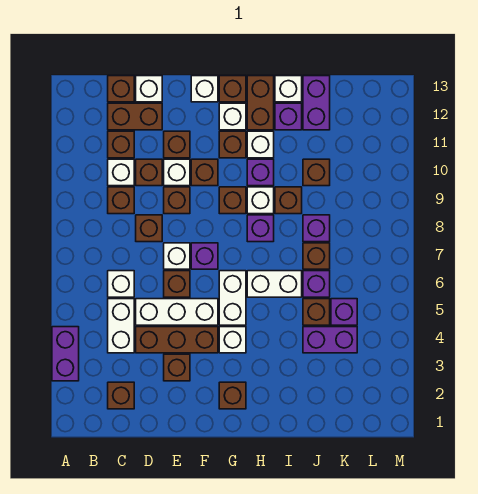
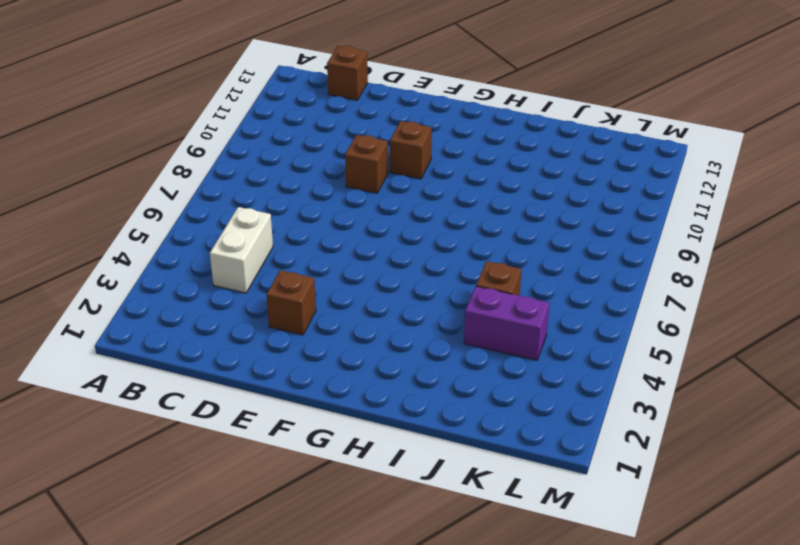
none -> purple brick A3:A4 level 1
none -> brown brick C2 level 1
none -> white brick C6 level 1
none -> brown brick C9 level 1

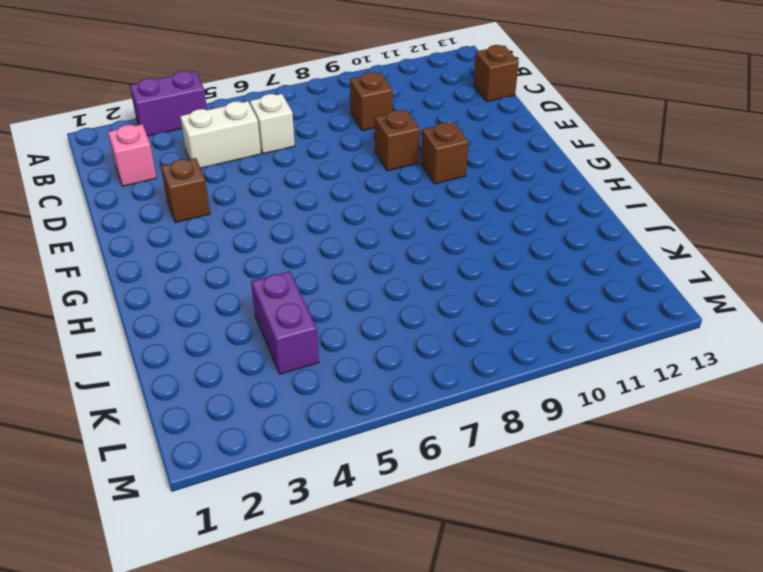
pink brick C2 level 1 -> brown brick C2 level 1
none -> white brick C10 level 1
none -> brown brick C11 level 1
none -> brown brick C12:D12 level 1
none -> brown brick D4:F4 level 1

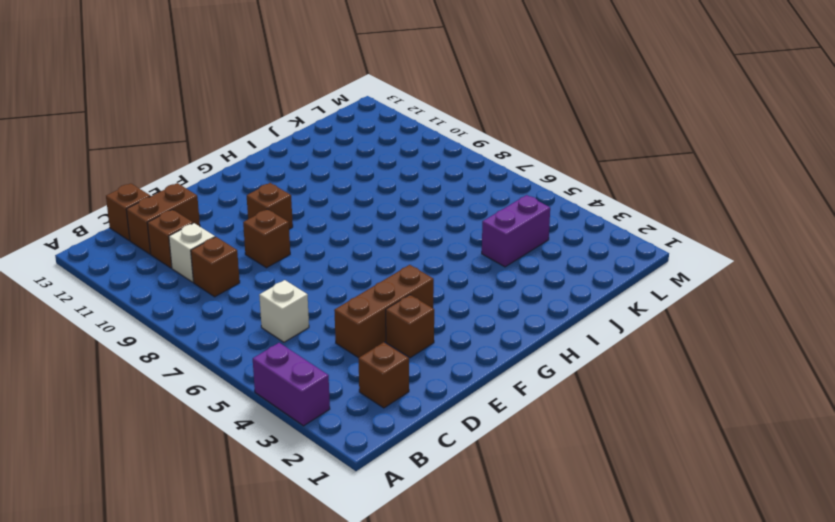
none -> white brick C4:C5 level 1
none -> white brick D5:F5 level 1
none -> brown brick D8 level 1
none -> brown brick D10 level 1

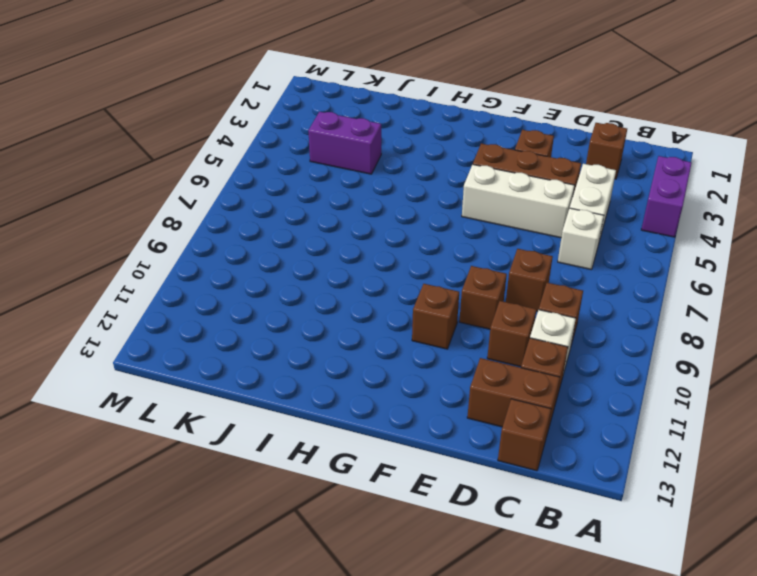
none -> white brick D13 level 1
none -> brown brick E6 level 1
none -> white brick E7 level 1
none -> white brick E10 level 1

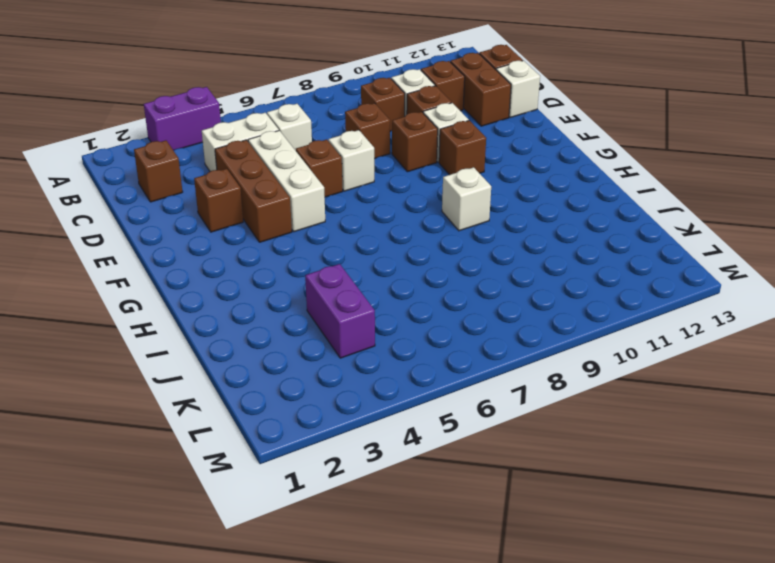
none -> brown brick E11 level 1
none -> purple brick F7 level 1
none -> white brick F13 level 1
none -> brown brick G2 level 1

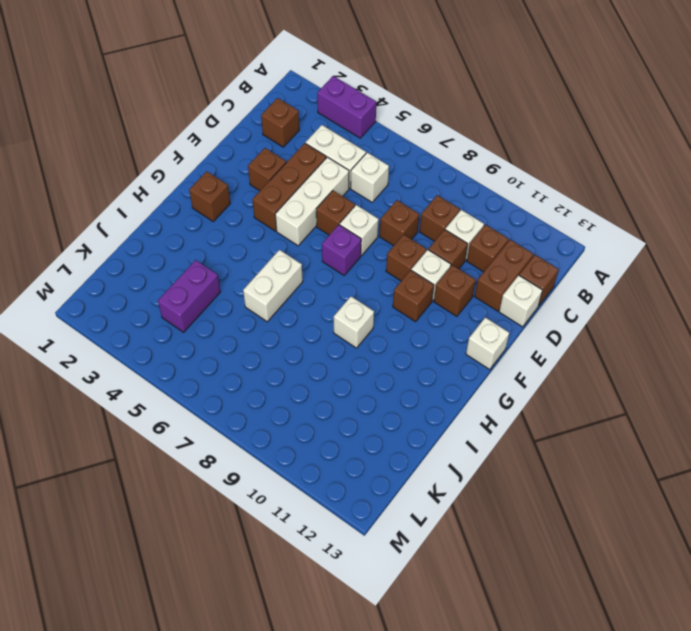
none -> white brick G4 level 1
none -> white brick G5:G6 level 1
none -> brown brick G9 level 1
none -> brown brick G11 level 1

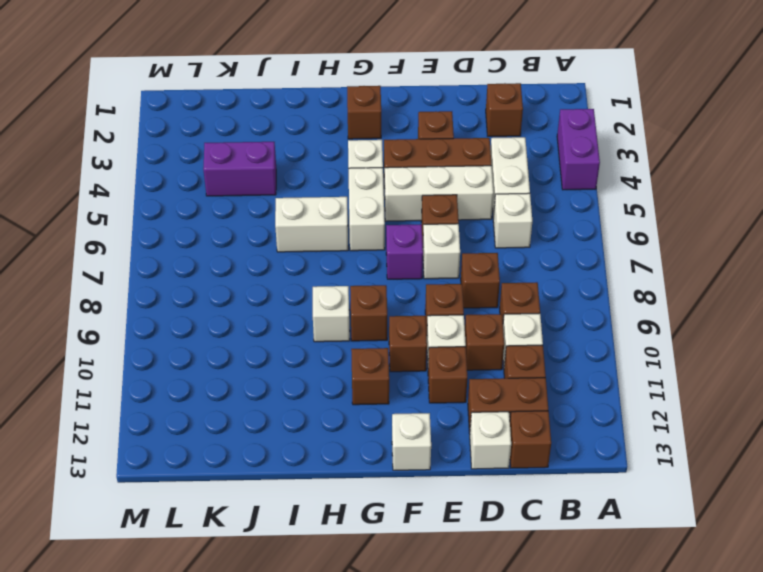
none -> white brick G12 level 1
none -> brown brick G13 level 1
none -> purple brick H8 level 1
none -> purple brick H10 level 1

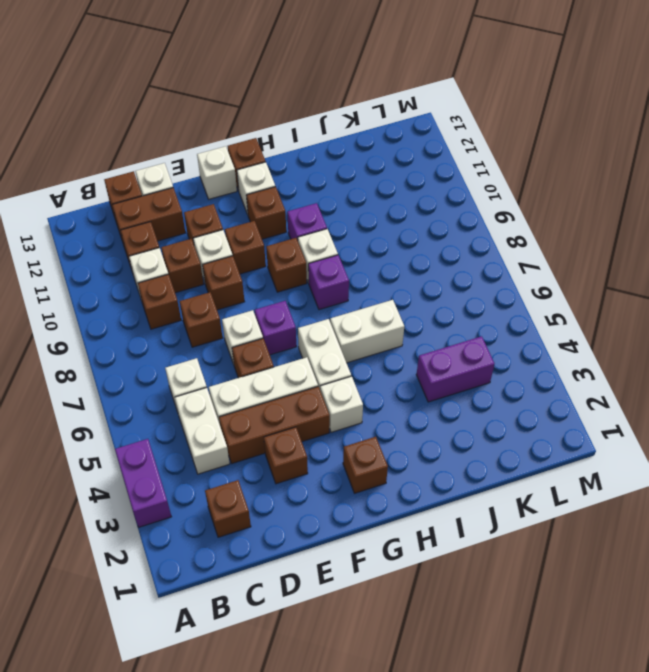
none -> white brick H11 level 1
none -> brown brick H12:H13 level 1
none -> brown brick I9 level 1
none -> purple brick I12 level 1

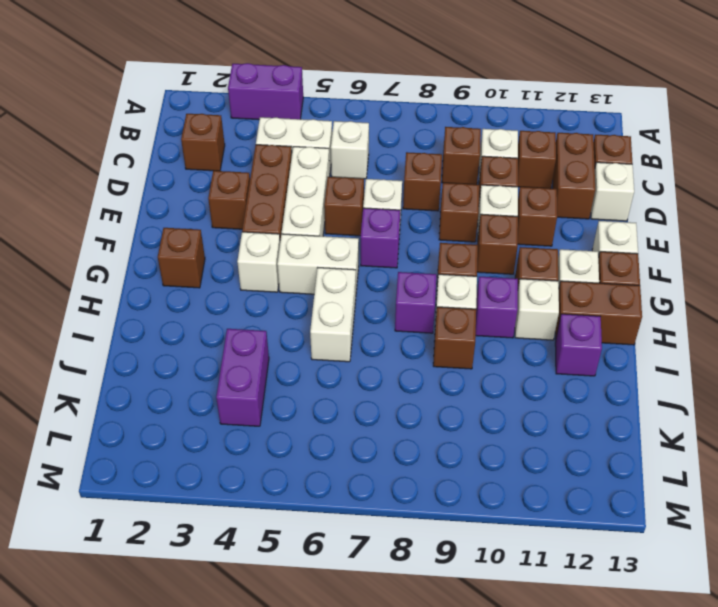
none -> white brick I13 level 1
none -> brown brick J5 level 1
none -> purple brick J6 level 1
none -> brown brick J7 level 1

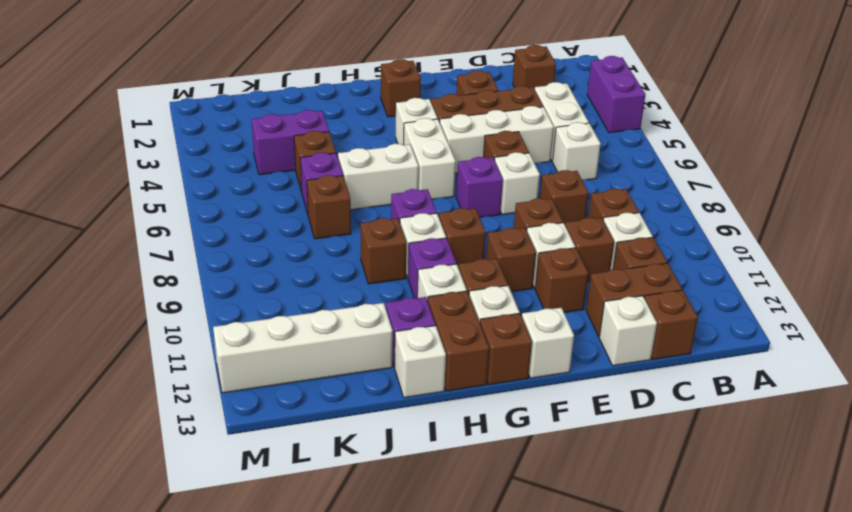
white brick J12:M12 level 1 -> purple brick J12:J13 level 1
none -> purple brick J8 level 1
none -> brown brick J10 level 1
none -> purple brick K5 level 1

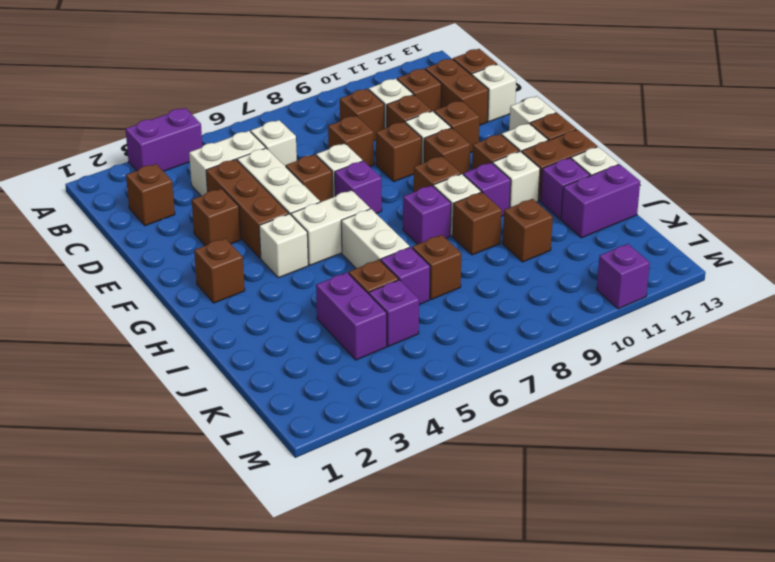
purple brick M11 level 1 -> purple brick J8 level 1

